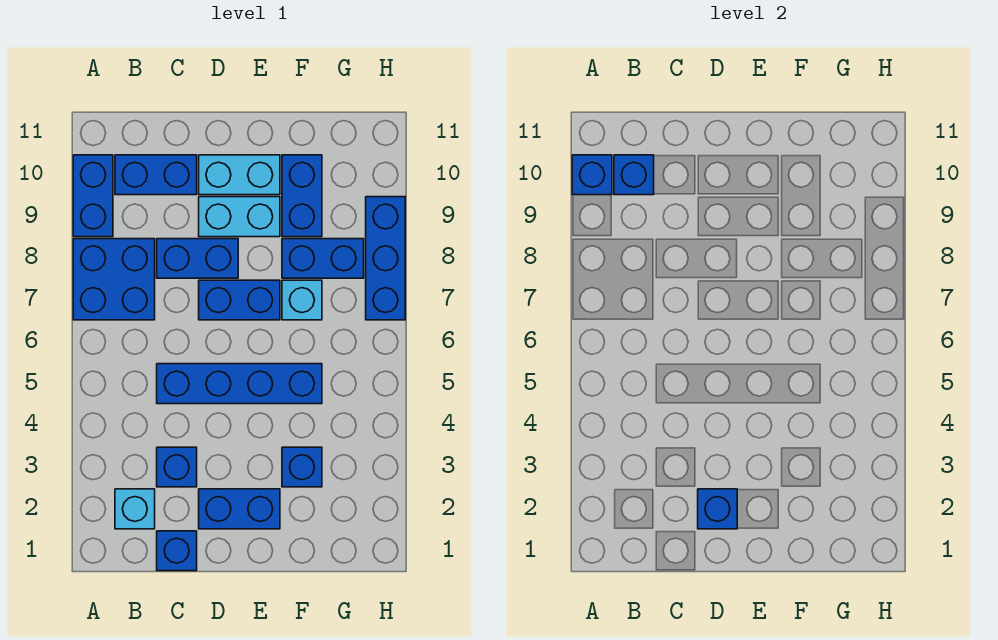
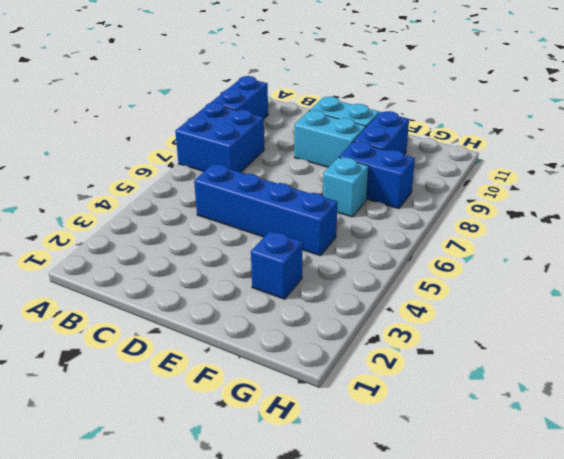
none -> cyan brick B2 level 1
none -> blue brick B10:C10 level 1
none -> blue brick C1 level 1

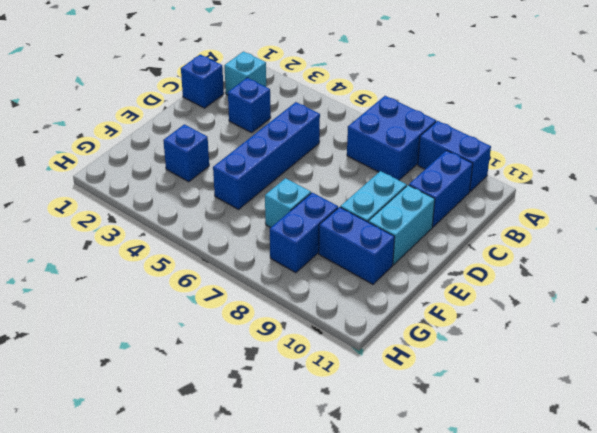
none -> blue brick C8:D8 level 1
none -> blue brick D2:E2 level 1
none -> blue brick D7:E7 level 1

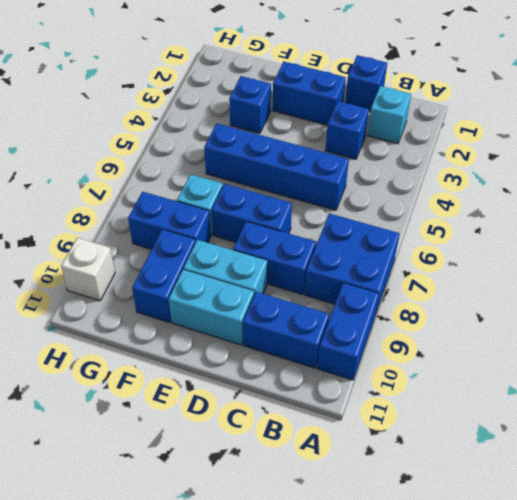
white brick H10 level 1 -> none
none -> blue brick H7:H9 level 1
none -> blue brick A10 level 2
none -> blue brick B10 level 2

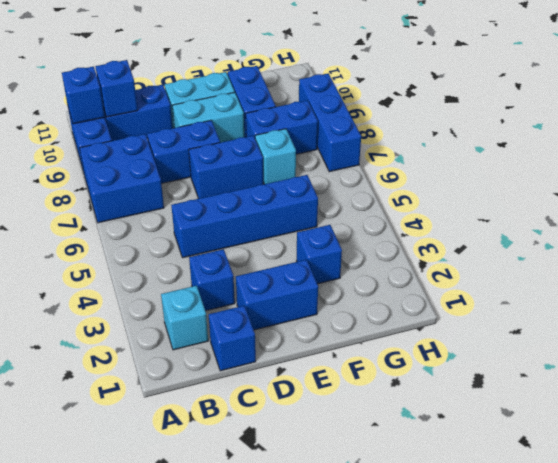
none -> blue brick D2 level 2

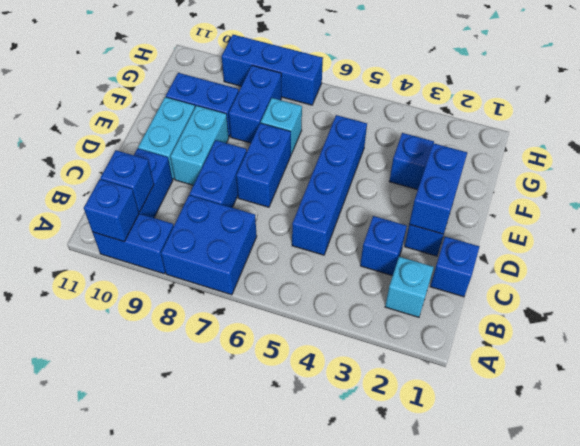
blue brick D2:E2 level 2 -> blue brick D2 level 2

